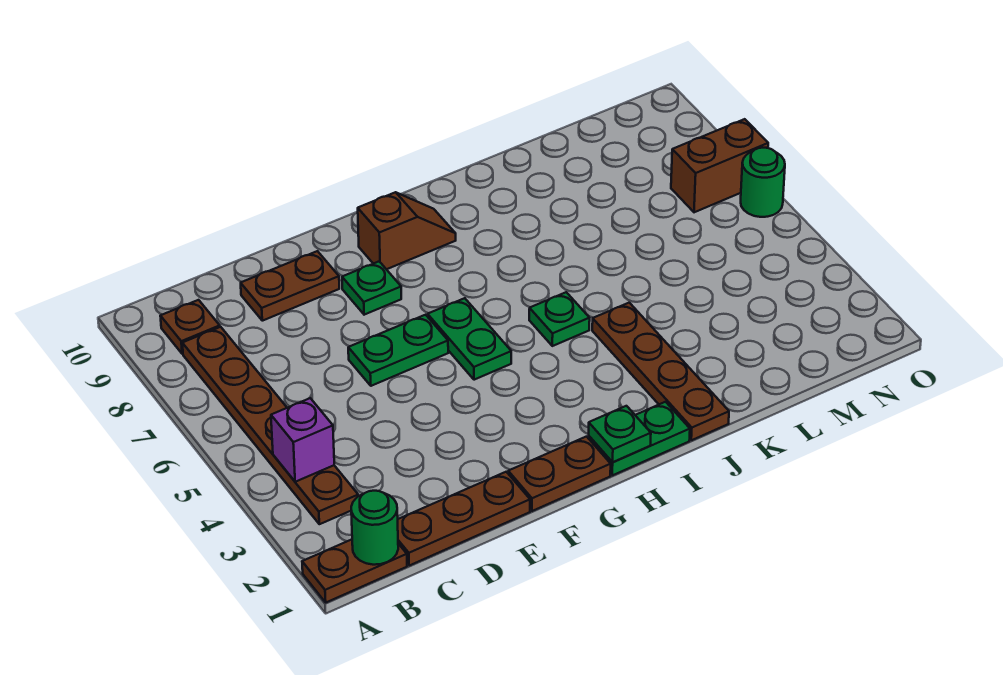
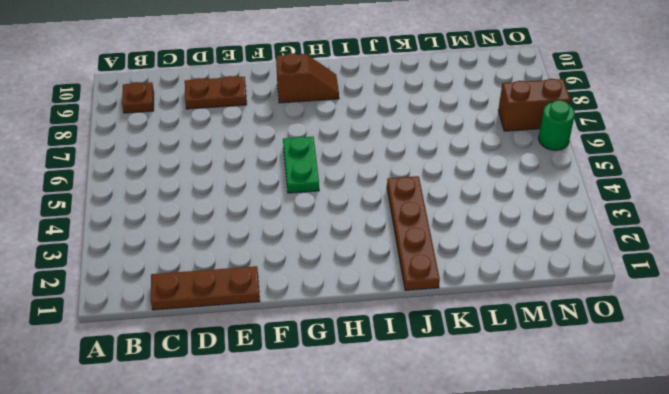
none -> brown plate A1:B1 level 1
none -> brown plate B3:B8 level 1
none -> green plate E6:F6 level 1

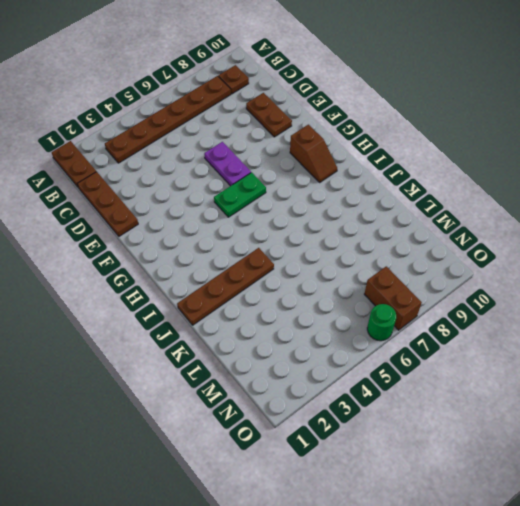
purple plate E6:F6 level 1 -> green plate E6:F6 level 1
none -> brown plate F1:G1 level 1
none -> green plate F8 level 1
none -> green plate H1:I1 level 1

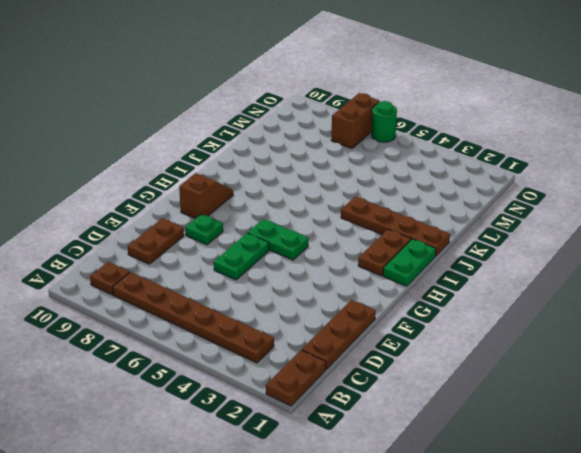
brown plate H2:I2 level 1 -> brown plate F1:G1 level 1
none -> green plate I5 level 1
none -> green round brick B1 level 2
none -> purple brick B4 level 2

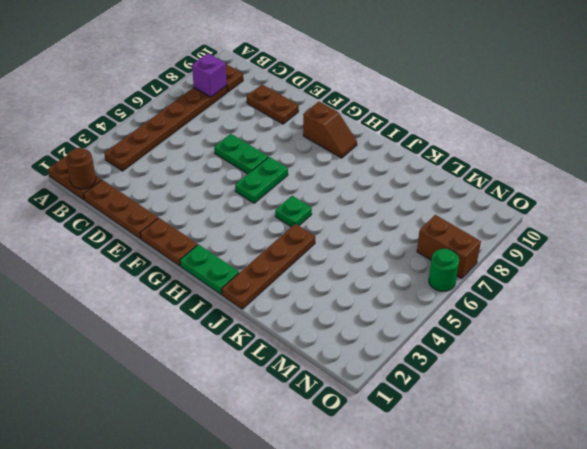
brown round brick B1 level 2 -> green round brick B1 level 2
purple brick B8 level 2 -> purple brick B4 level 2
none -> green plate F8 level 1
none -> green plate H1 level 2

